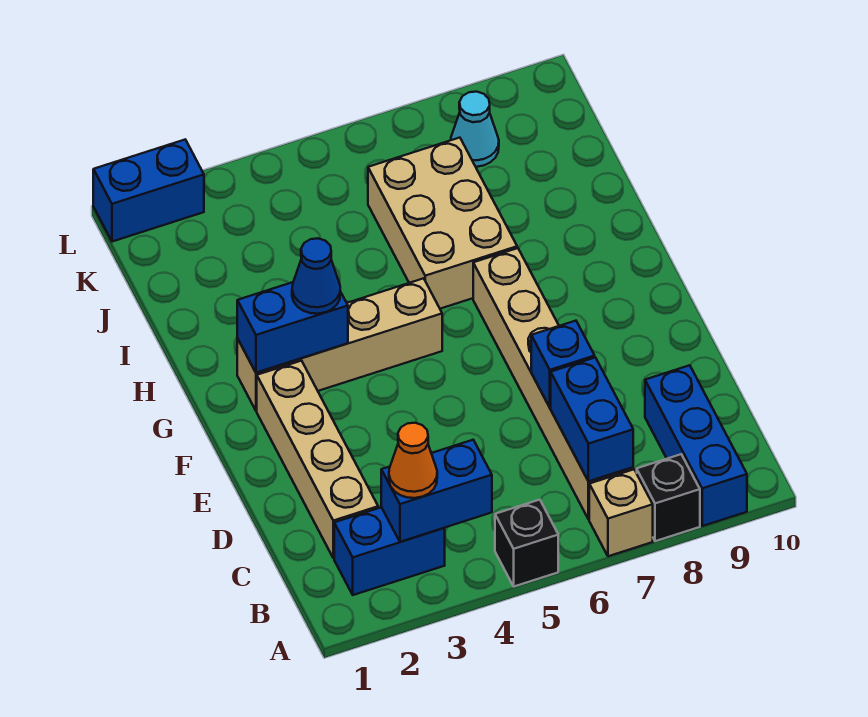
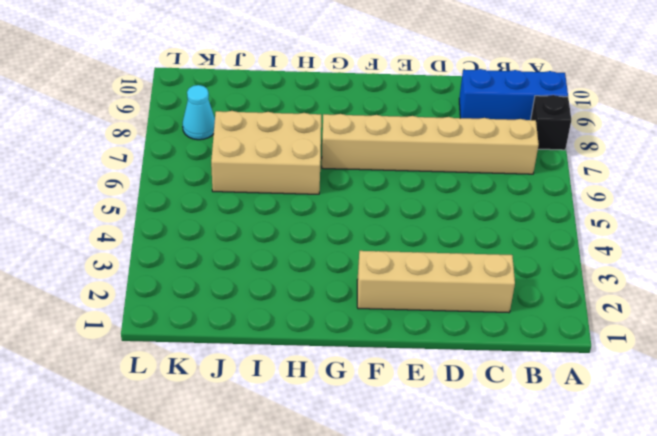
none -> black brick A5 level 1
none -> tan brick A7 level 1
none -> blue brick B2:B3 level 1

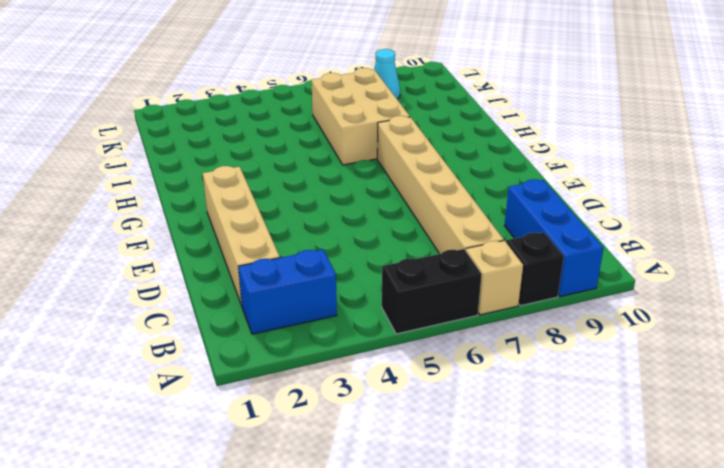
black brick A5:A6 level 1 -> black brick A5 level 1
none -> tan brick G2:G5 level 1
none -> blue brick L1:L2 level 1
none -> blue brick B3:B4 level 2

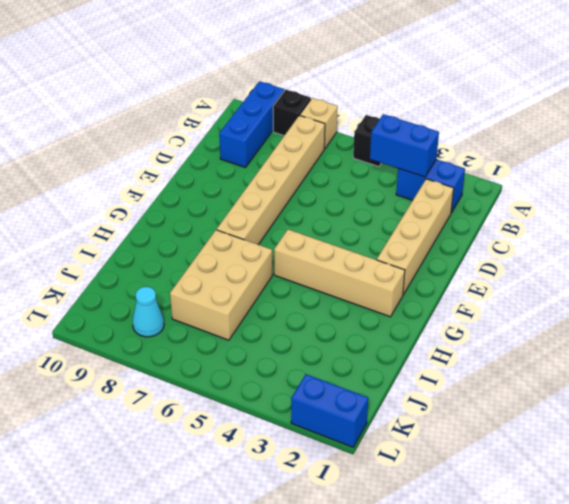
none -> blue brick B7:C7 level 2
none -> blue brick D7 level 2
none -> blue brick G2:G3 level 2

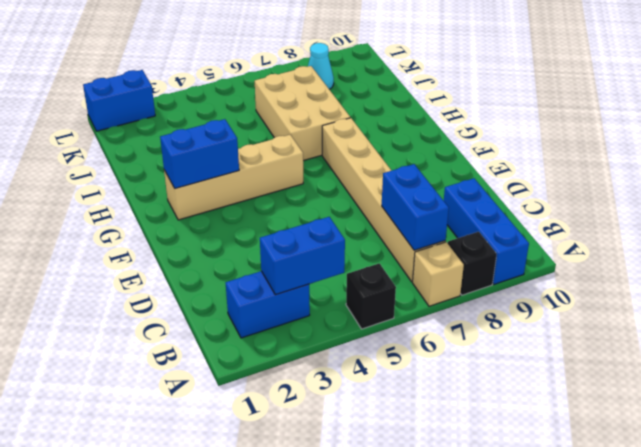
none -> tan brick C2:F2 level 1
none -> blue brick D7 level 2
none -> orange cone B3 level 3

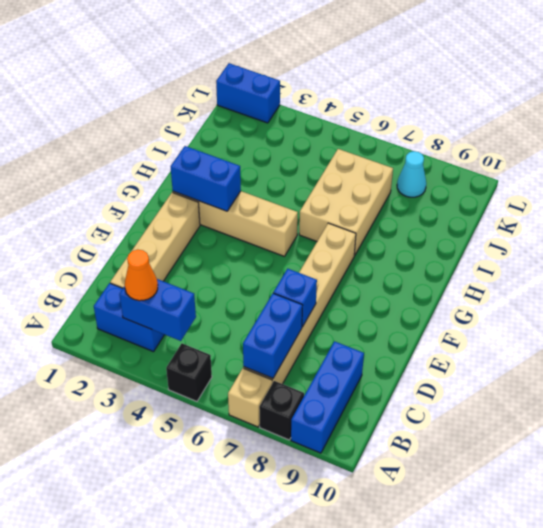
none -> blue cone G3 level 3

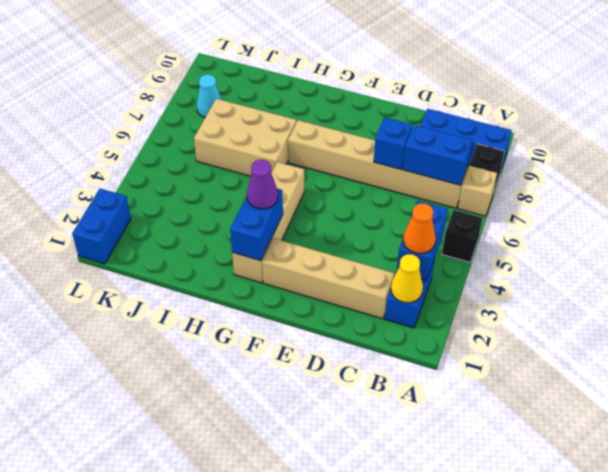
yellow cone B2 level 2 -> none
purple cone G3 level 3 -> blue cone G3 level 3

